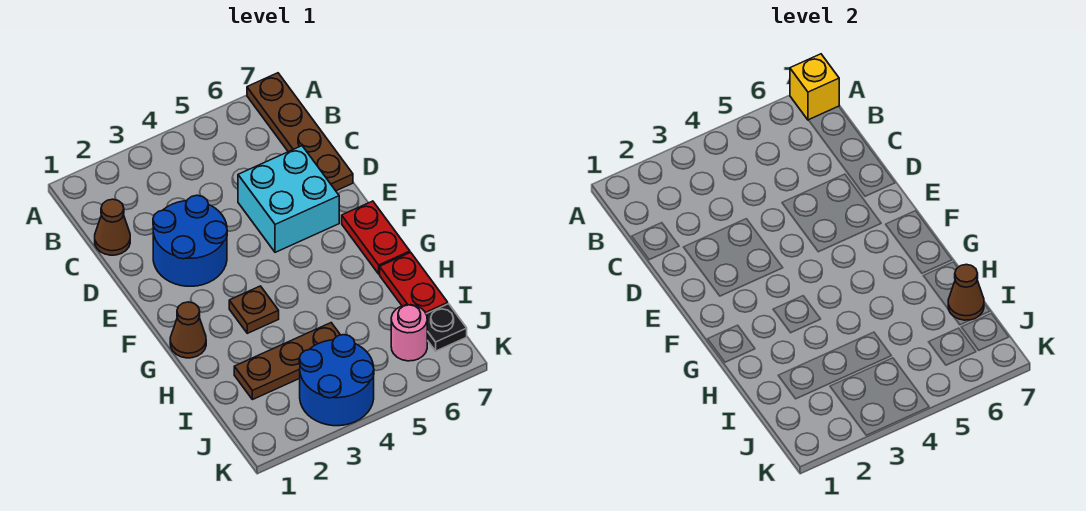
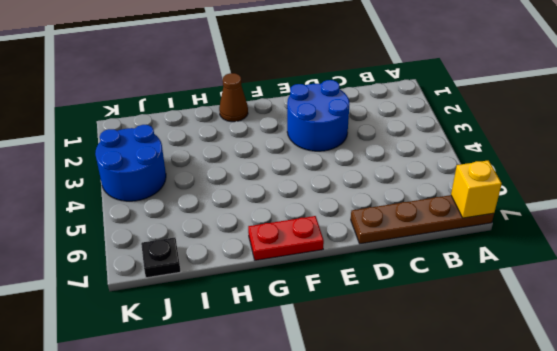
none -> brown cone C1 level 1
none -> cyan brick D5:E6 level 1
none -> brown plate G3 level 1

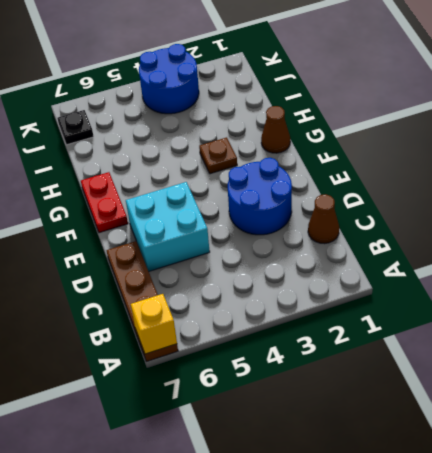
none -> red plate H7:I7 level 1
none -> brown plate I2:I4 level 1
none -> pink round brick J6 level 1

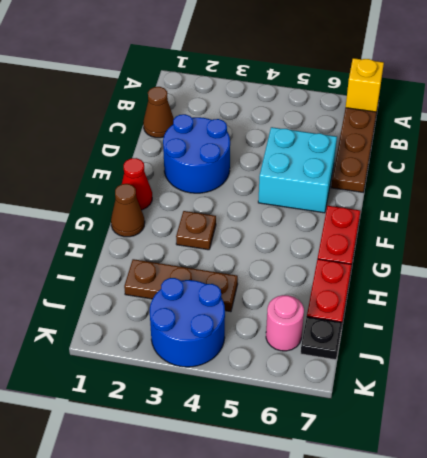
red cone F1 level 1 -> none
none -> brown cone I7 level 2

